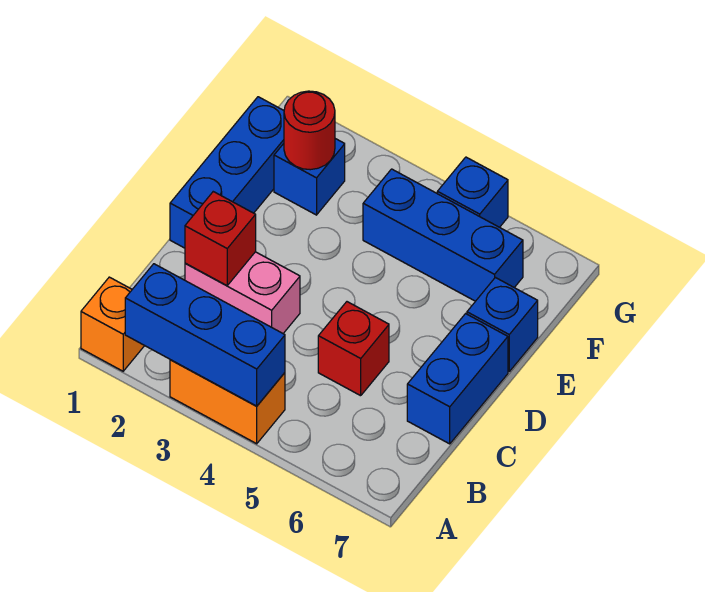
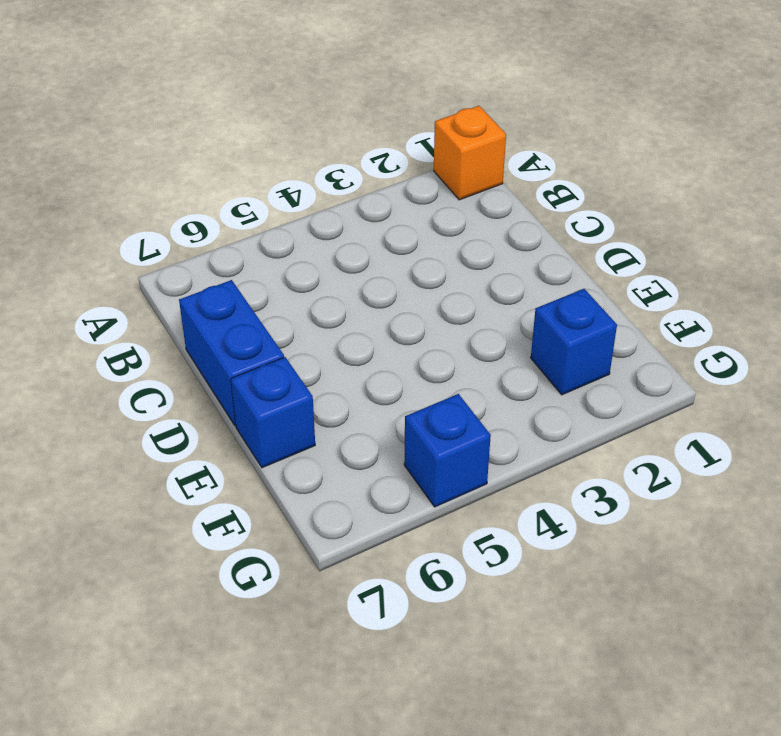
none -> orange brick A3:A4 level 1
none -> pink brick C2:C3 level 1
none -> red brick C5 level 1

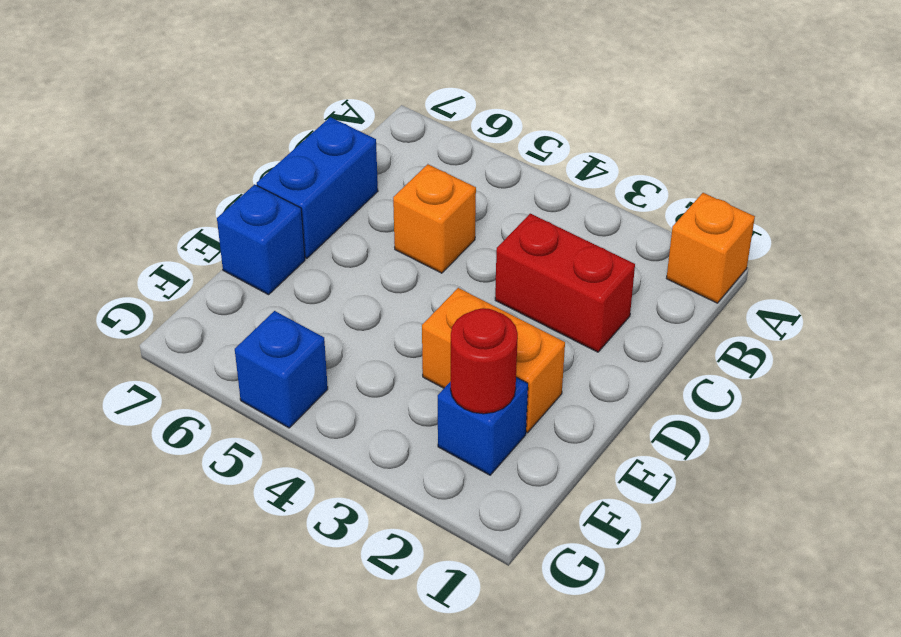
red brick C2:C3 level 1 -> pink brick C2:C3 level 1
orange brick C5 level 1 -> red brick C5 level 1
orange brick E2:E3 level 1 -> orange brick A3:A4 level 1
none -> blue brick D1:F1 level 1
none -> blue brick F4:F6 level 1
none -> blue brick A2:A4 level 2

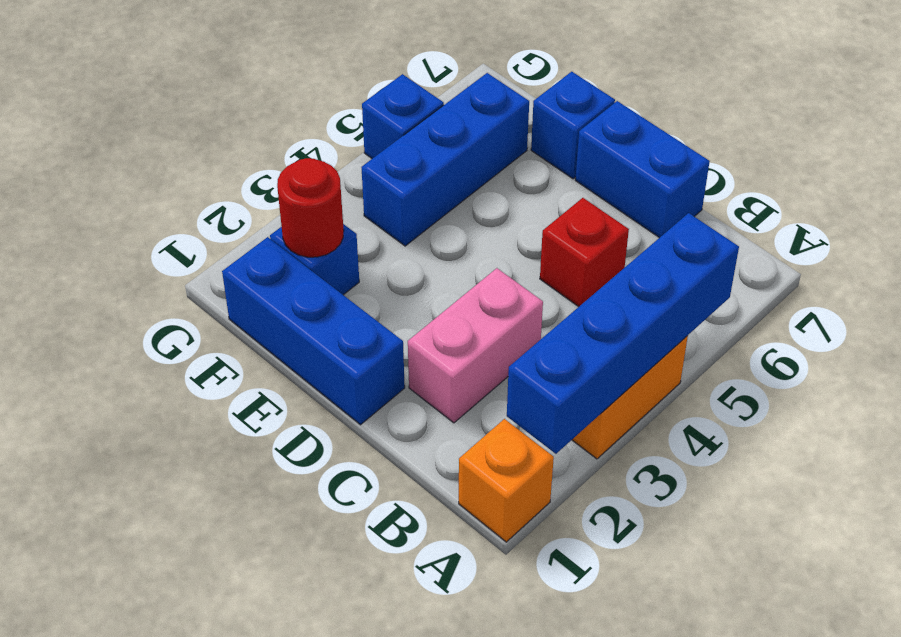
blue brick A2:A5 level 2 -> blue brick A2:A4 level 2
none -> red brick C2 level 2

